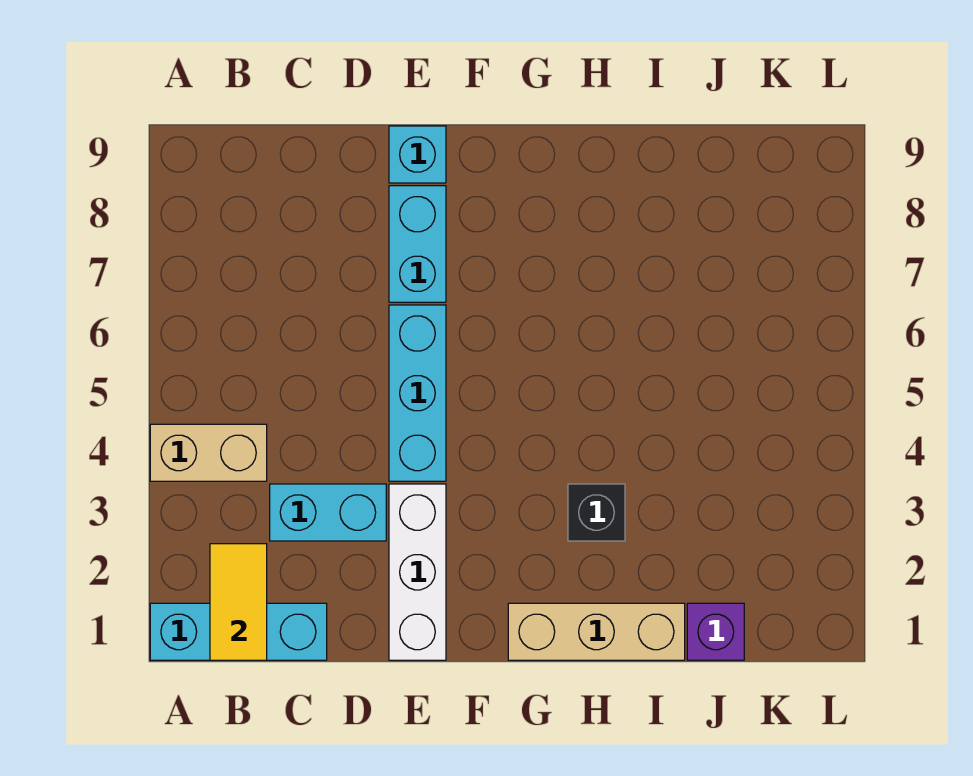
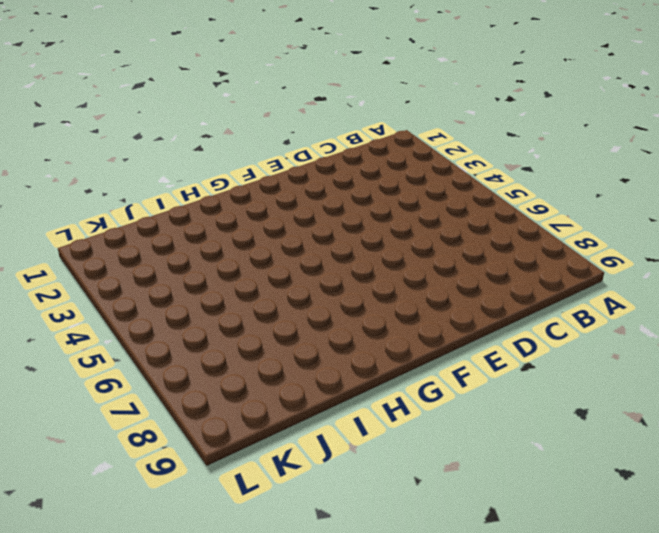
none -> cyan brick A1:C1 level 1
none -> tan brick A4:B4 level 1

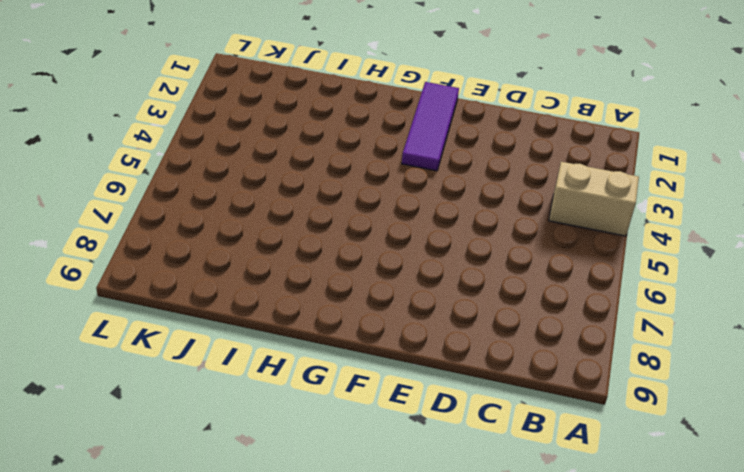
purple tile F1:F3 level 1 -> none
none -> cyan brick A1:C1 level 1
none -> cyan brick C3:D3 level 1

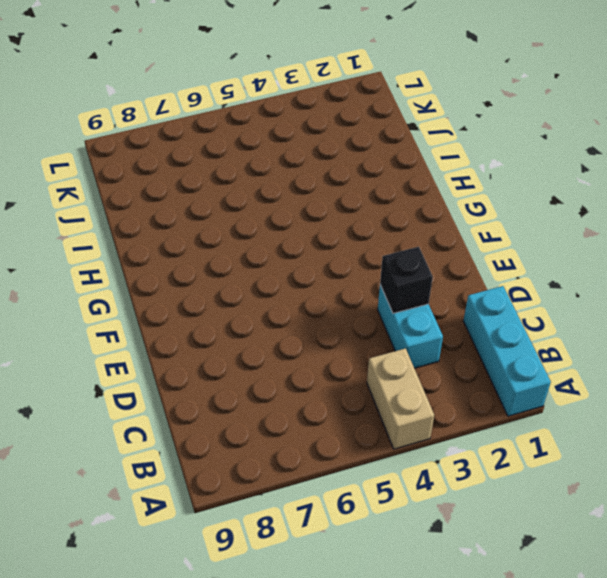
black brick D3 level 2 -> black brick H3 level 1
none -> white brick E1:E3 level 1
none -> cyan brick E4:E6 level 1

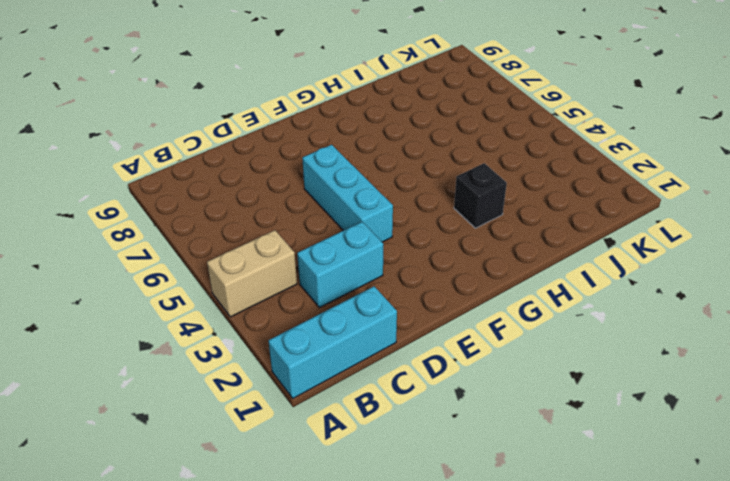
none -> white brick E1:E3 level 1
none -> cyan brick E7:E8 level 1

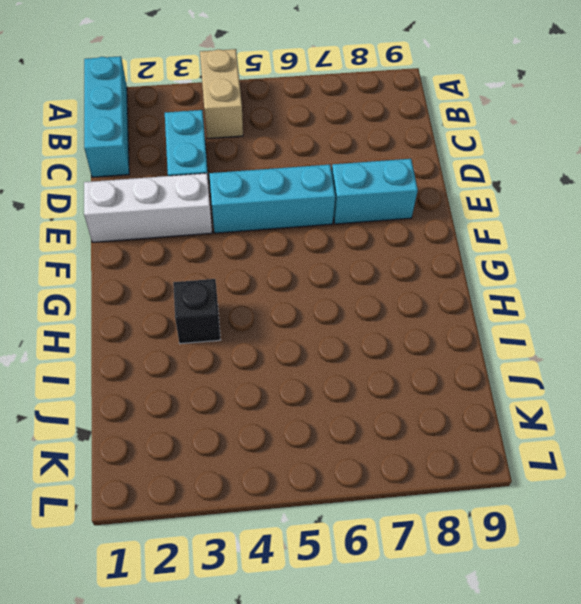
none -> cyan brick E9 level 1
none -> tan brick G1:I1 level 1

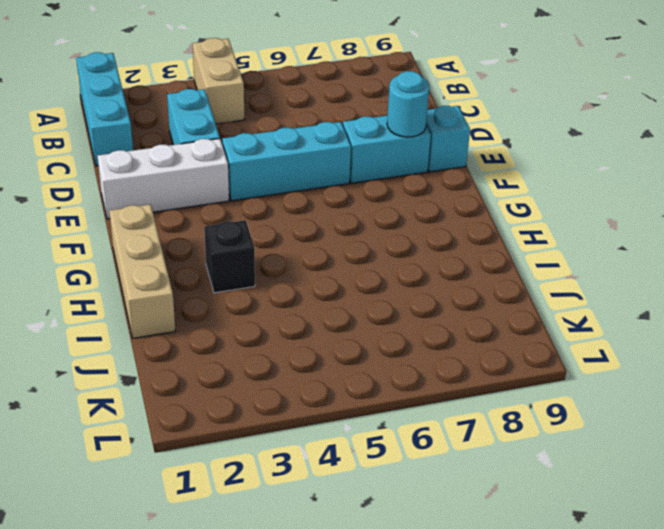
cyan round brick E8 level 2 -> none
none -> purple brick J1 level 1
none -> yellow tile B1:B2 level 2

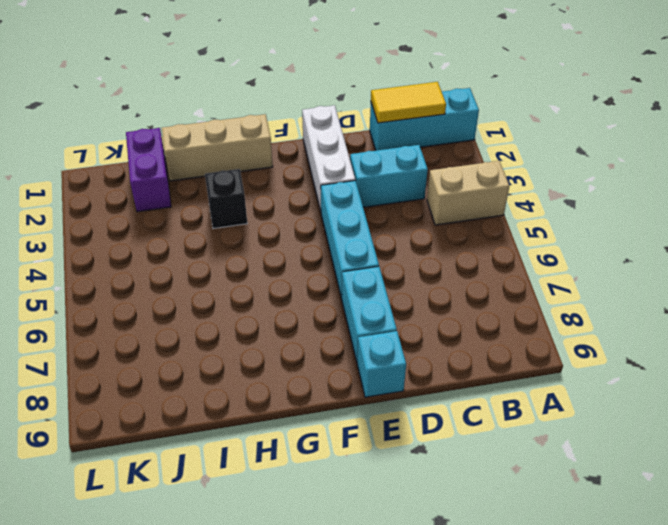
yellow tile B1:C1 level 2 -> yellow tile B1:B2 level 2
purple brick J1:J2 level 1 -> purple brick J1 level 1

